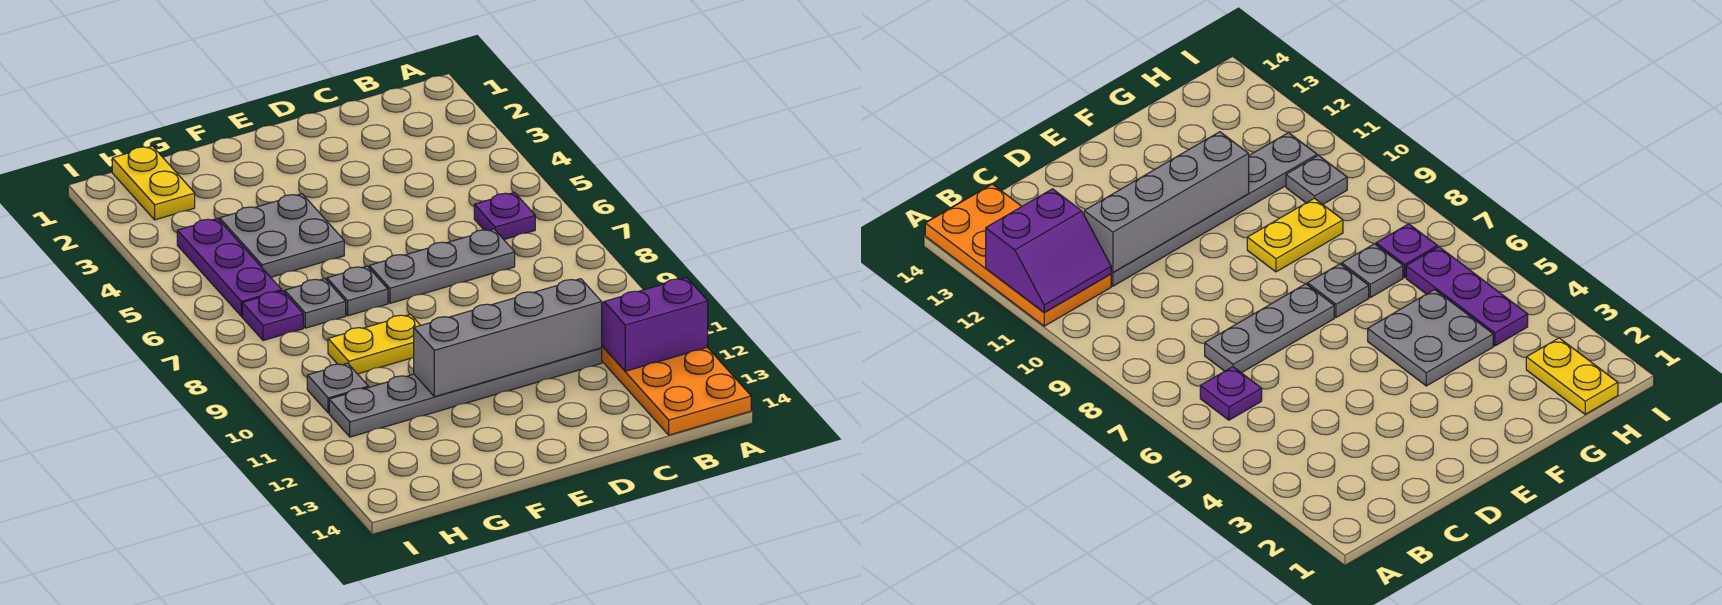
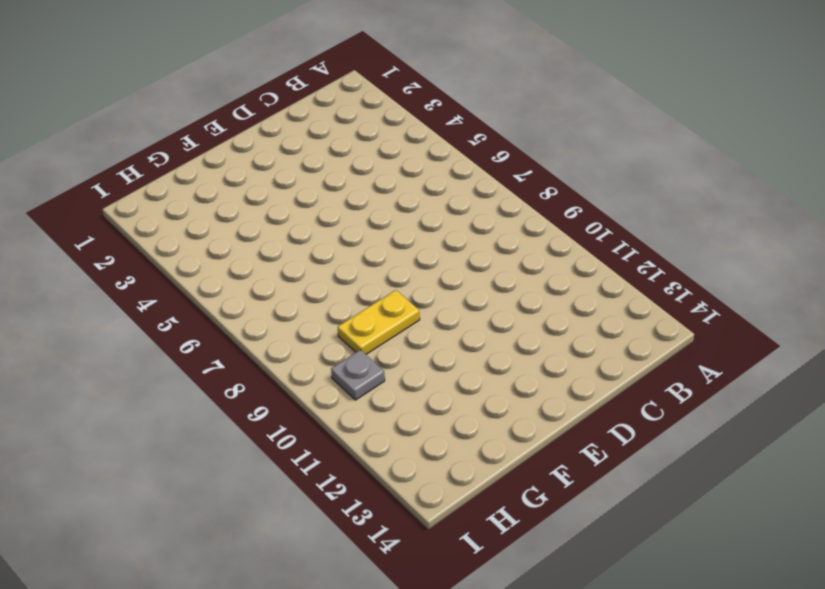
none -> orange plate A11:B14 level 1
none -> purple plate B6 level 1
none -> grey plate C7:E7 level 1

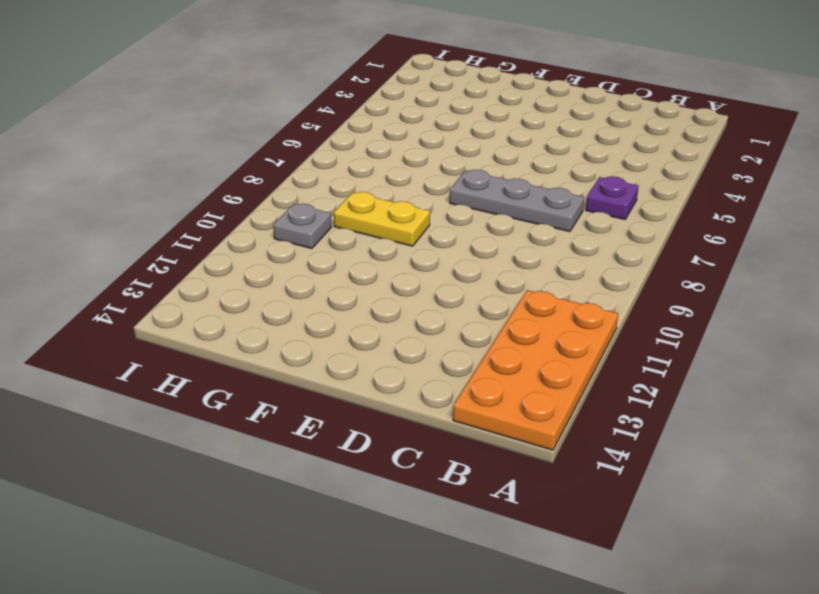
none -> grey plate C11:H11 level 1
none -> grey plate F4:G5 level 1
none -> grey plate F7 level 1

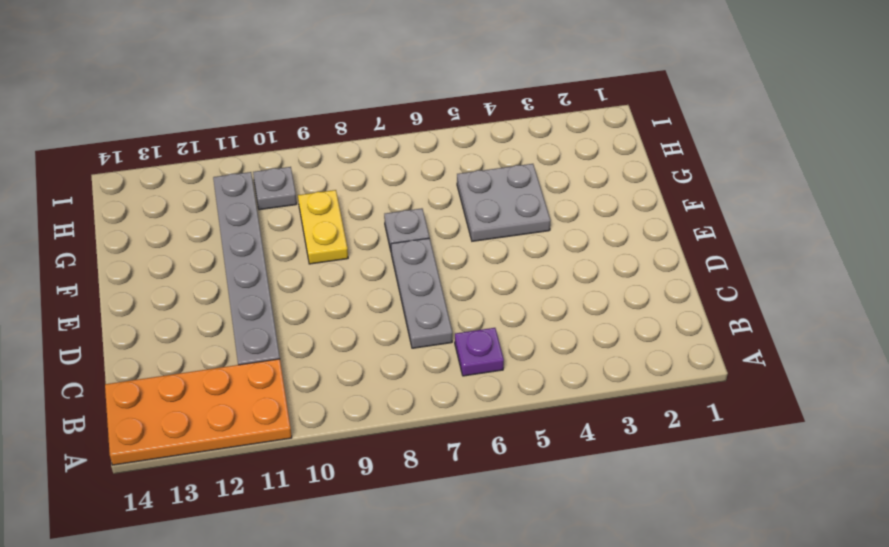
none -> grey plate G7 level 1
none -> yellow plate H1:H2 level 1
none -> purple plate H4:H6 level 1

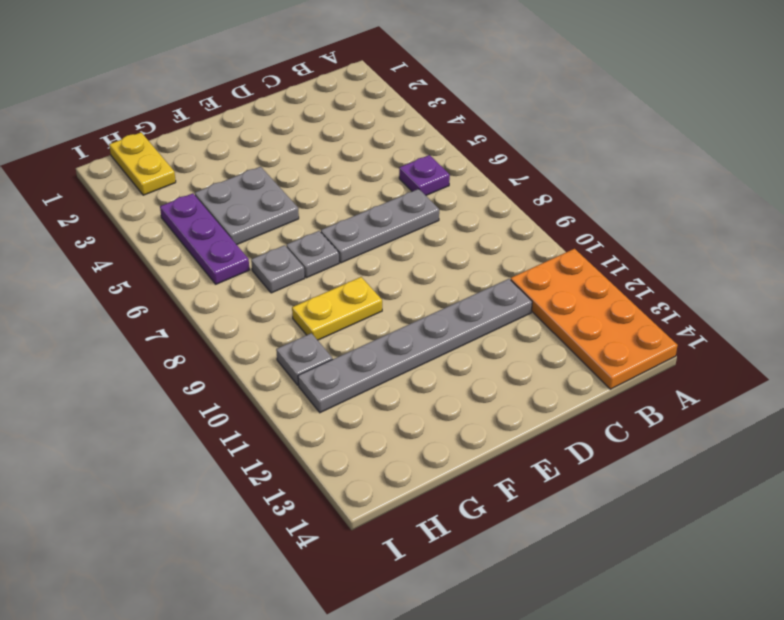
none -> purple plate H7 level 1
none -> purple slope A11:B12 level 2 top 12
none -> grey brick C11:F11 level 2

